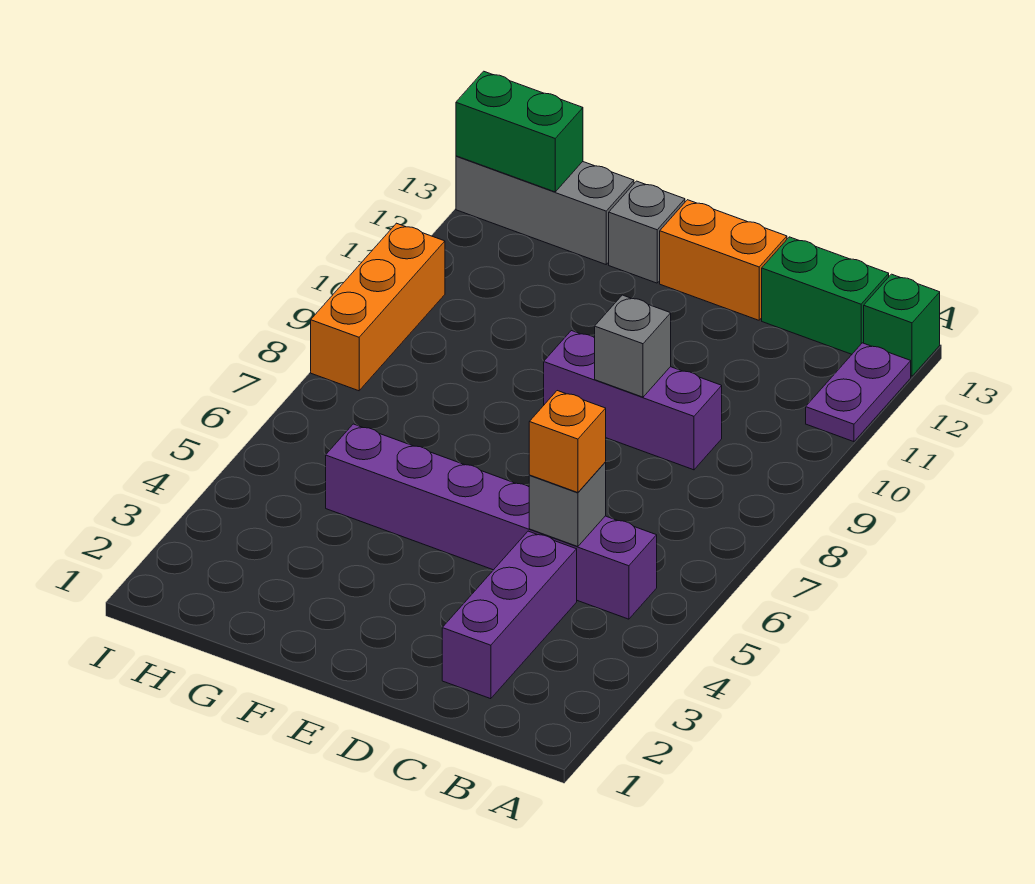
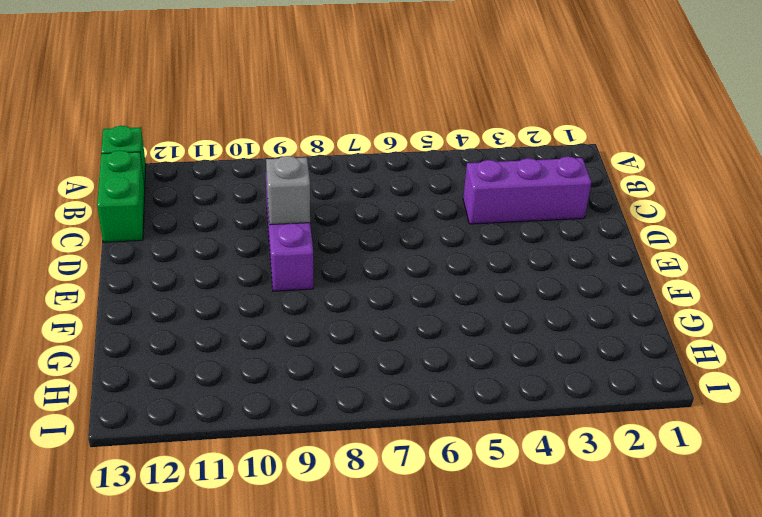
none -> purple plate A11:A12 level 1
none -> purple brick B5:G5 level 1
none -> orange brick D13:E13 level 1

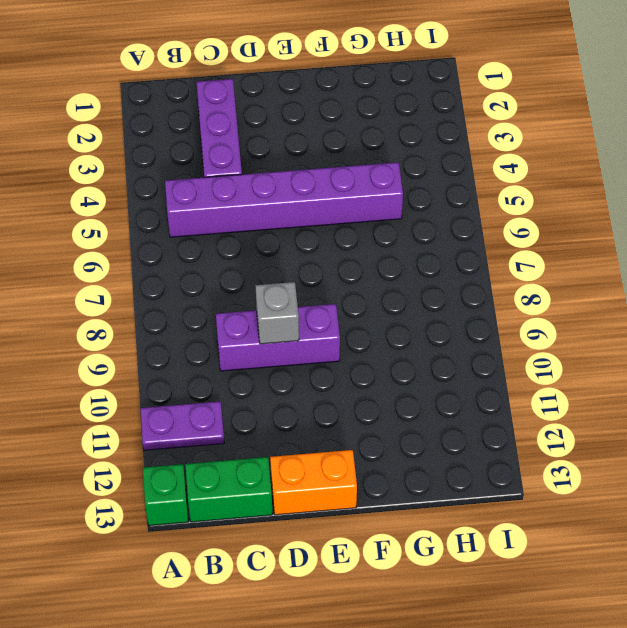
purple plate A11:B11 level 1 -> purple plate A11:A12 level 1
none -> grey brick F13 level 1
none -> grey brick G13:I13 level 1
none -> orange brick I8:I10 level 1

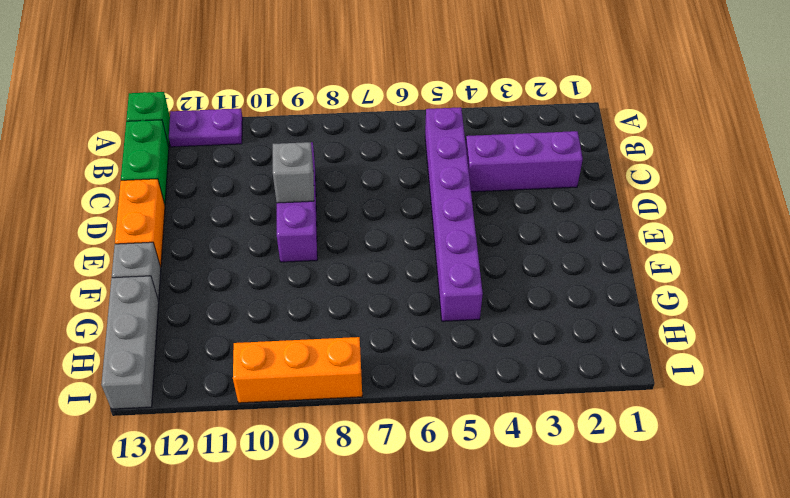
none -> grey brick C5 level 2
none -> green brick H13:I13 level 2
none -> orange brick C5 level 3

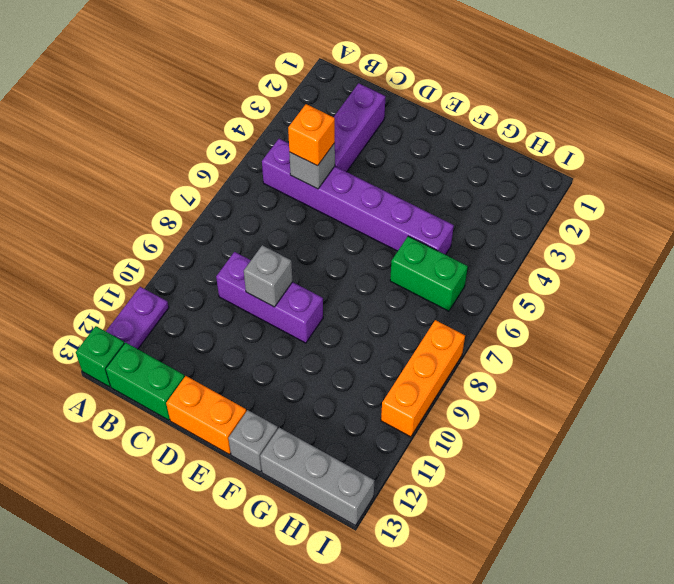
green brick G6:H6 level 1 -> green brick H13:I13 level 2

